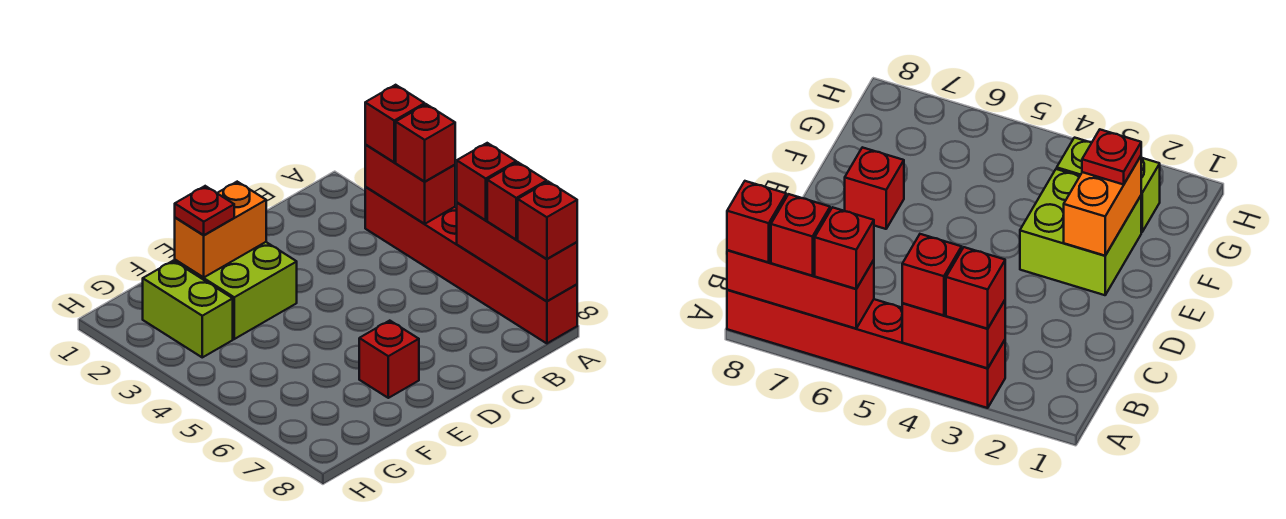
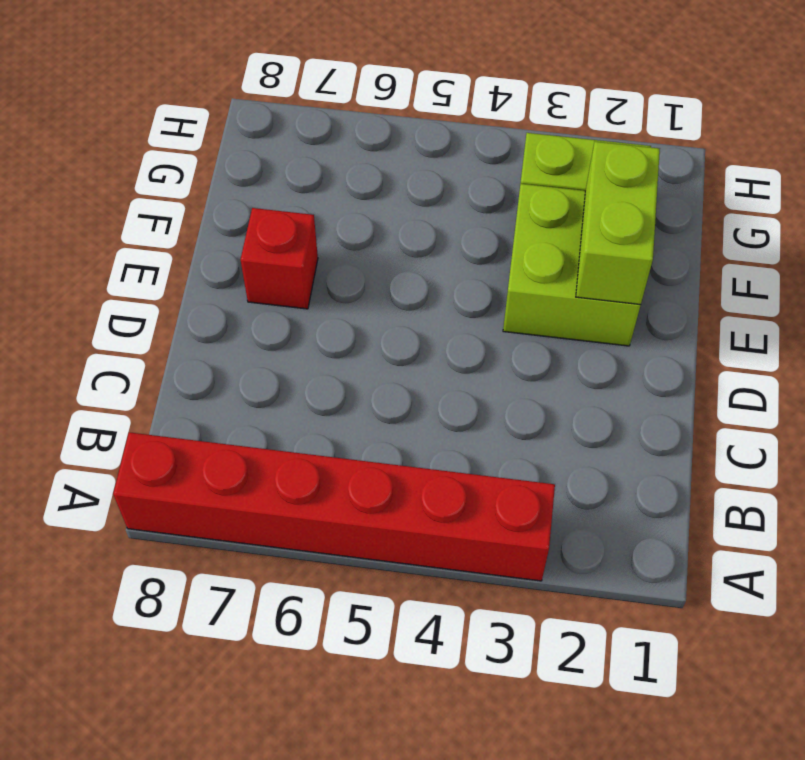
lime brick E2:F2 level 2 -> orange brick E2:F2 level 2
none -> red brick A3:A4 level 2
none -> red brick A6:A8 level 2
none -> red brick A3 level 3

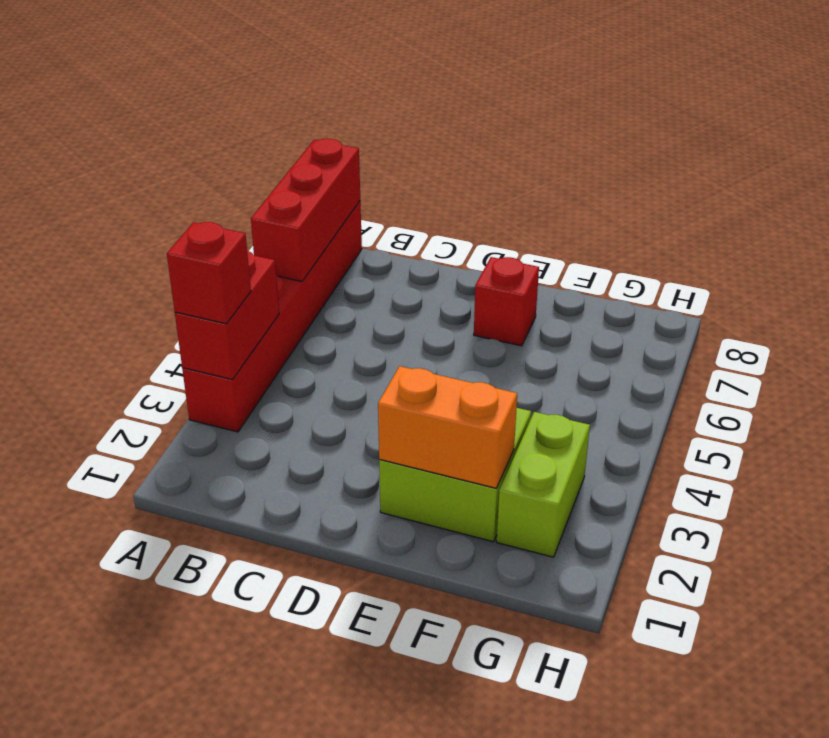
none -> red brick A4 level 3
none -> red brick A6 level 3
none -> red brick A7 level 3

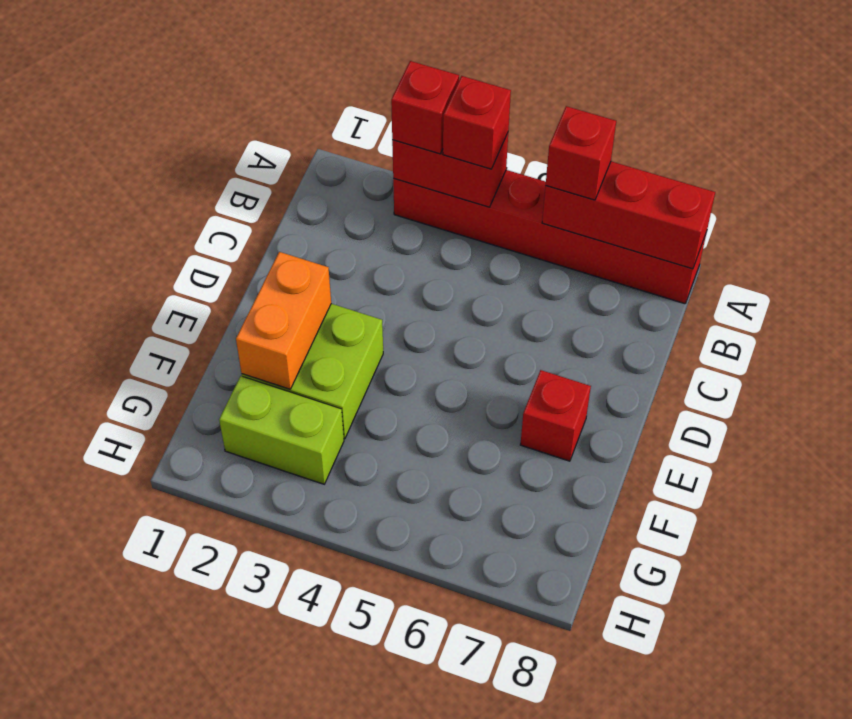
none -> red brick A7 level 3
none -> red brick A8 level 3
none -> red plate F2 level 3

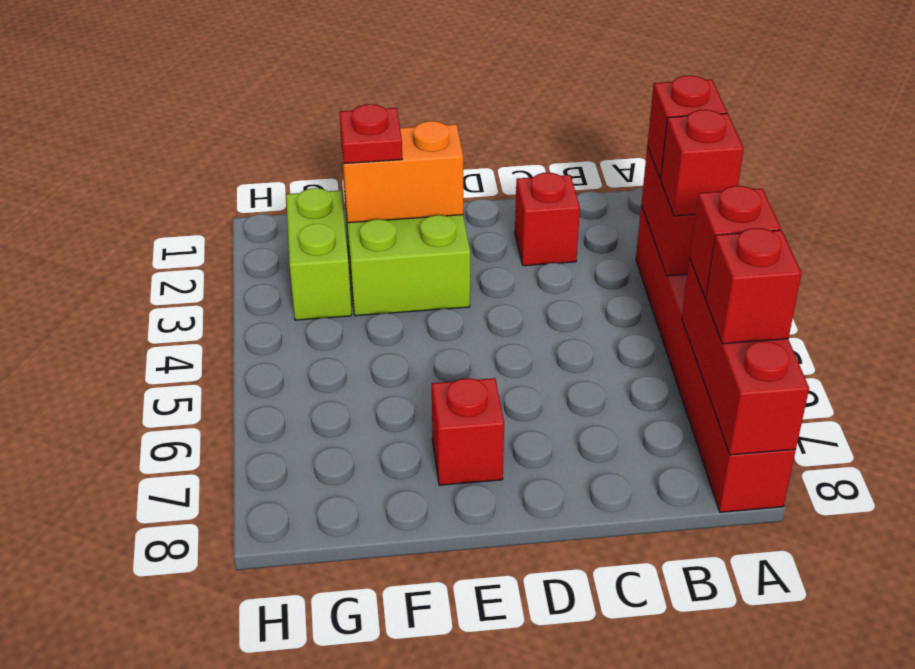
red brick C2 level 1 -> red brick A8 level 3

